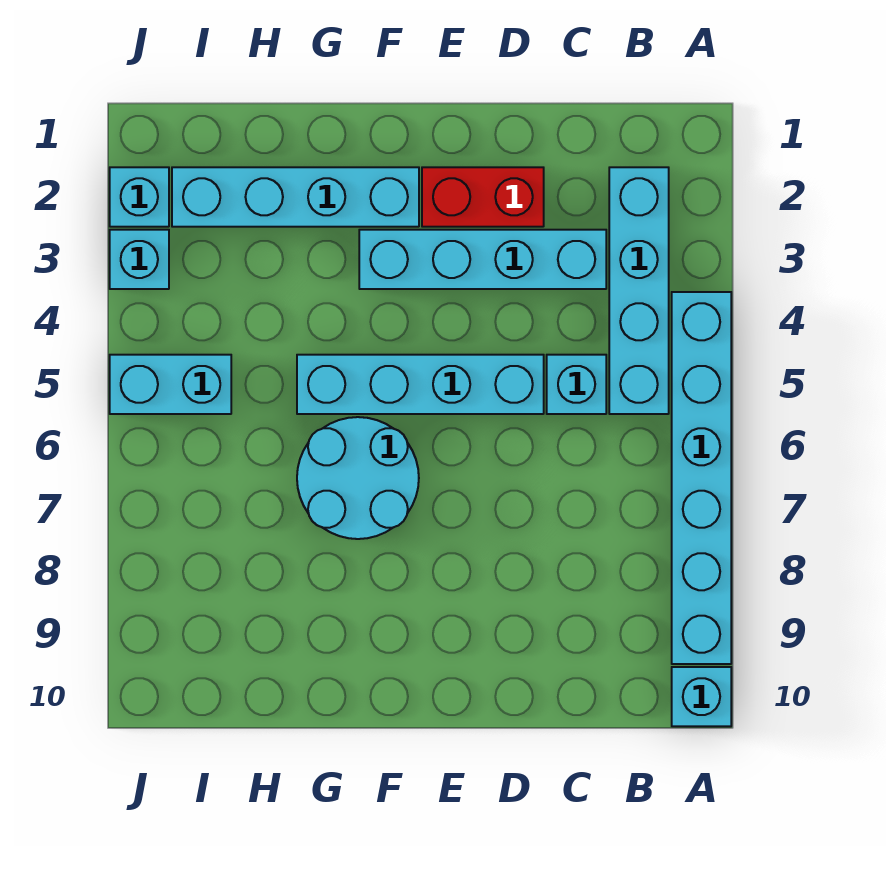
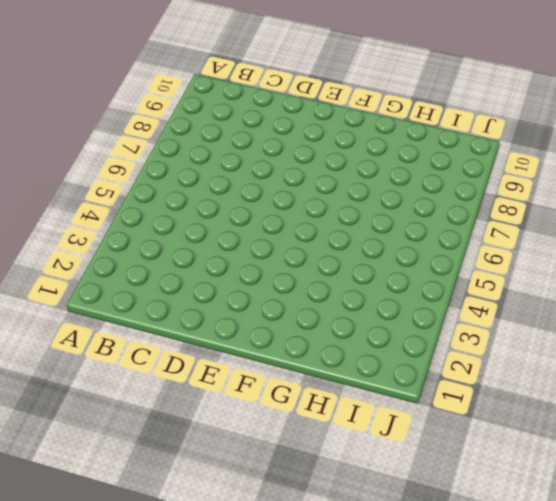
none -> cyan brick A4:A9 level 1
none -> cyan brick A10 level 1
none -> cyan brick B2:B5 level 1

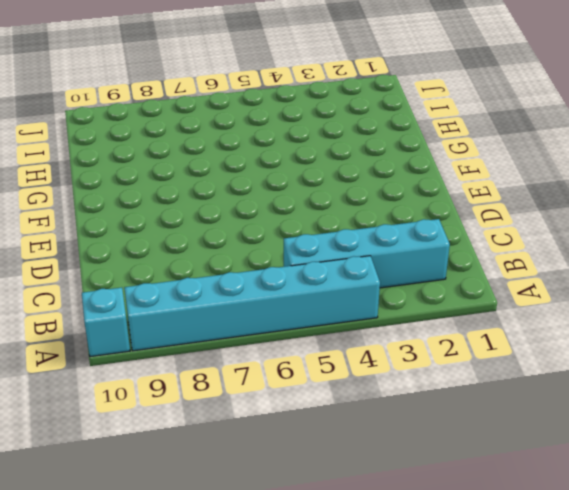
none -> cyan brick C3:F3 level 1
none -> cyan brick C5 level 1
none -> red brick D2:E2 level 1

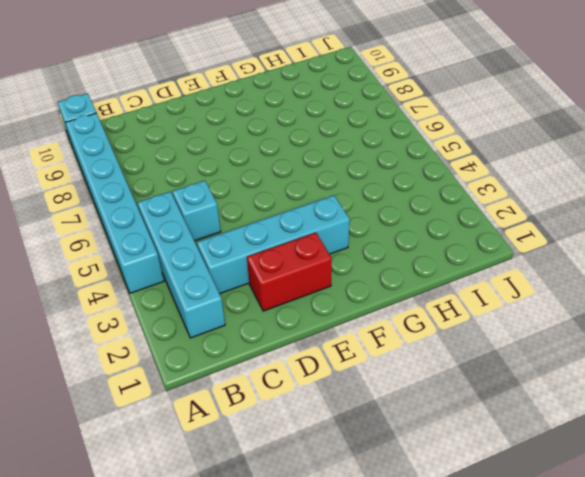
none -> cyan brick D5:G5 level 1
none -> cyan brick F2:I2 level 1
none -> cyan round brick F6:G7 level 1

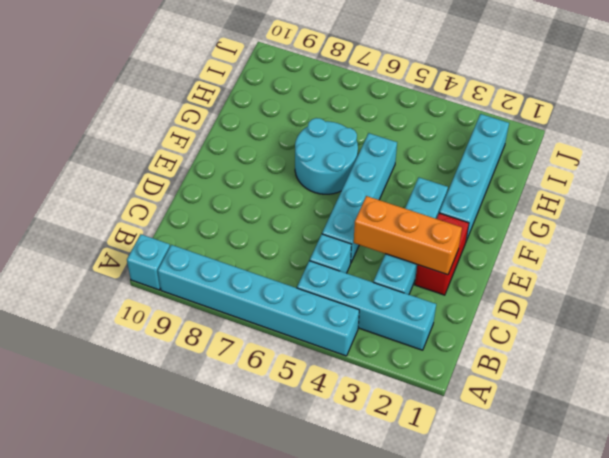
orange brick D2:D4 level 2 -> none
none -> cyan brick I5:J5 level 1
none -> cyan brick J2 level 1
none -> cyan brick J3 level 1

